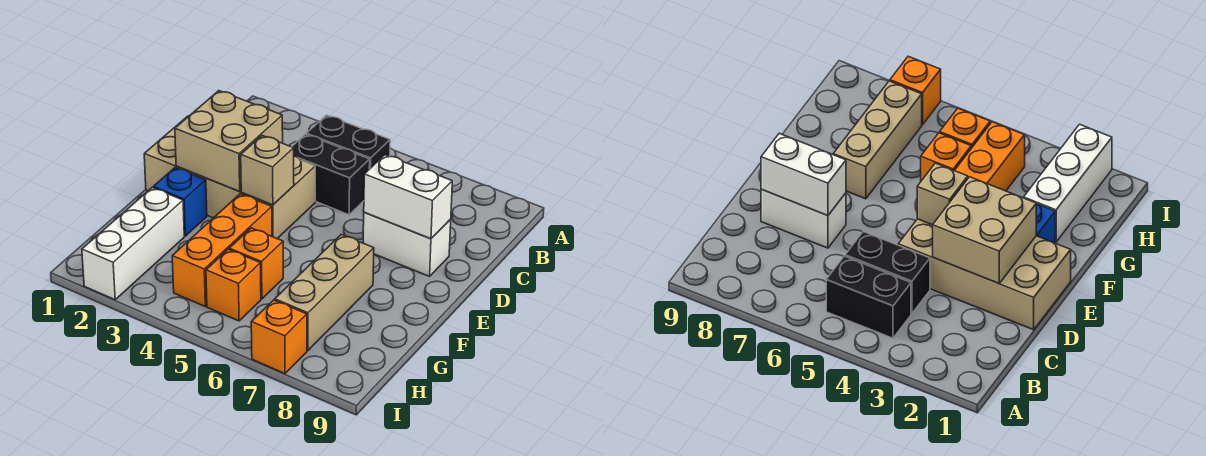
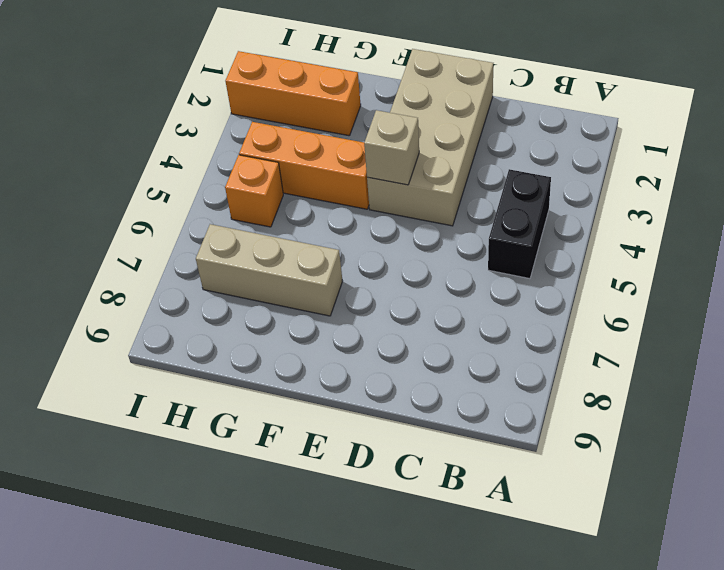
orange brick G2:I2 level 1 -> white brick G2:I2 level 1
none -> black brick C4:C5 level 1
none -> white brick D7:D8 level 1
none -> blue brick F2 level 1

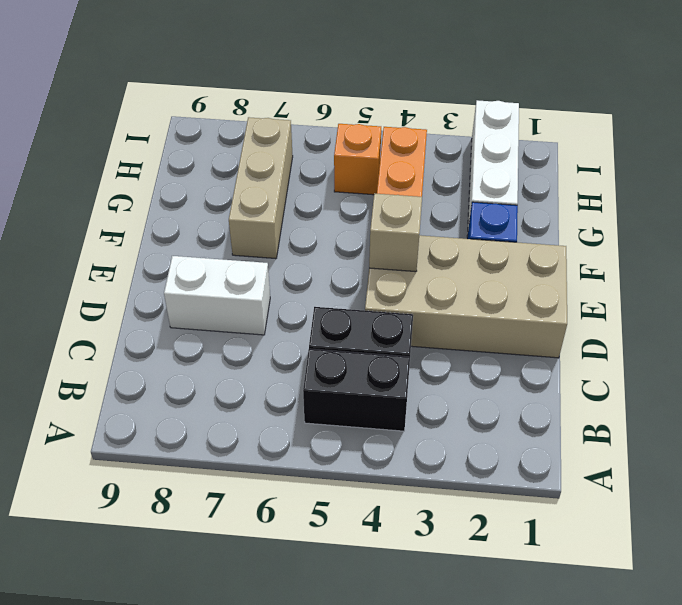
none -> orange brick G5 level 1
none -> orange brick I7 level 1
none -> tan brick D2:E3 level 2

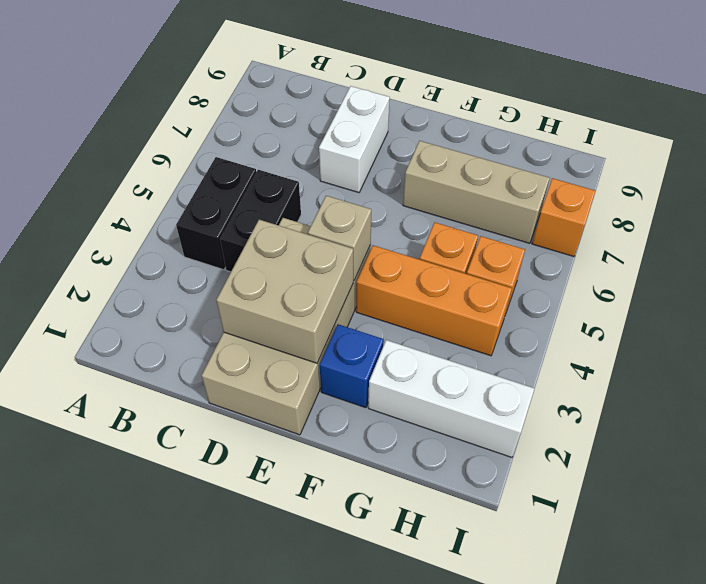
none -> white brick D7:D8 level 2

